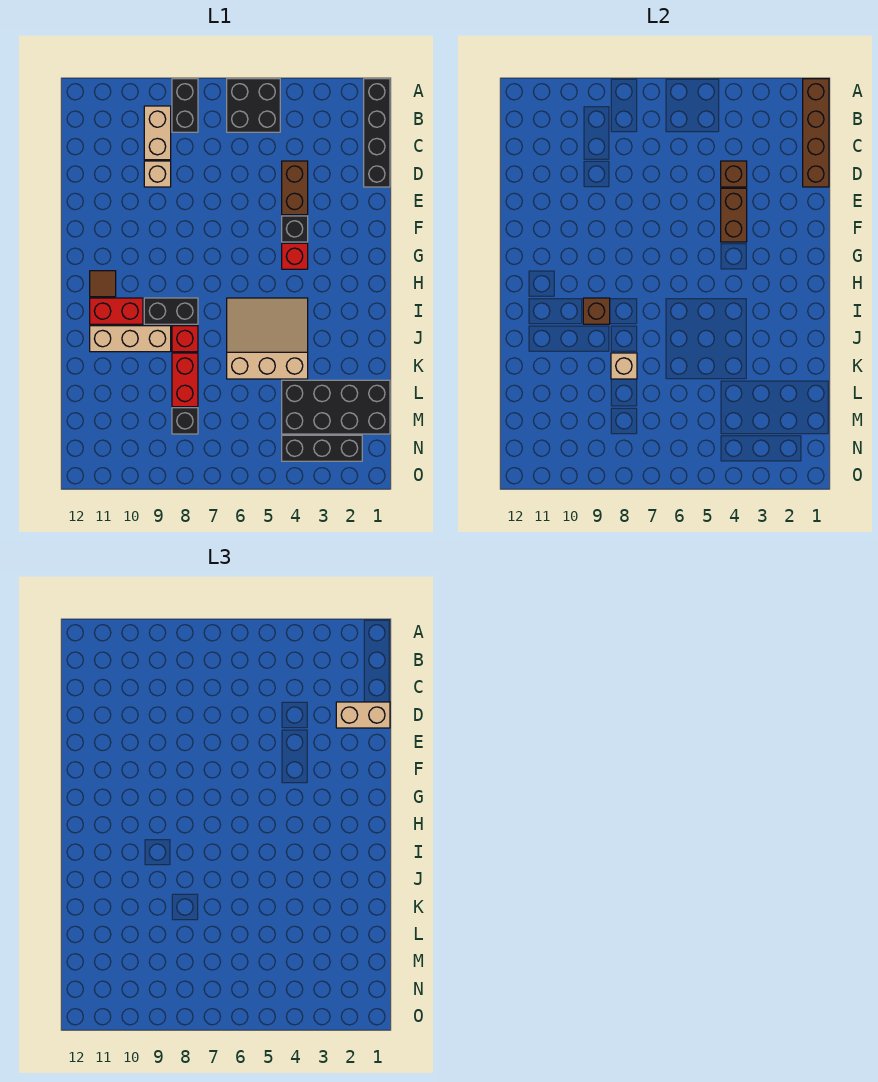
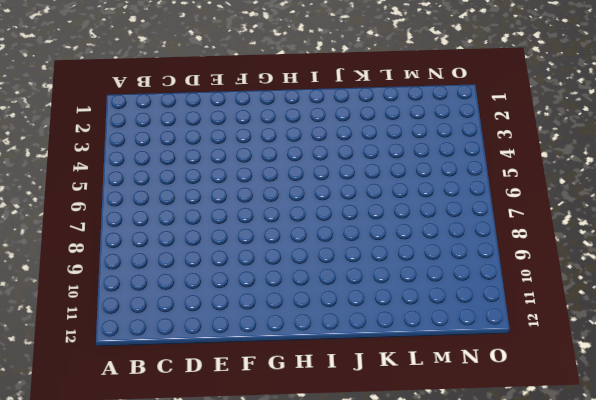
none -> black brick A1:D1 level 1
none -> black brick A5:B6 level 1
none -> black brick A8:B8 level 1

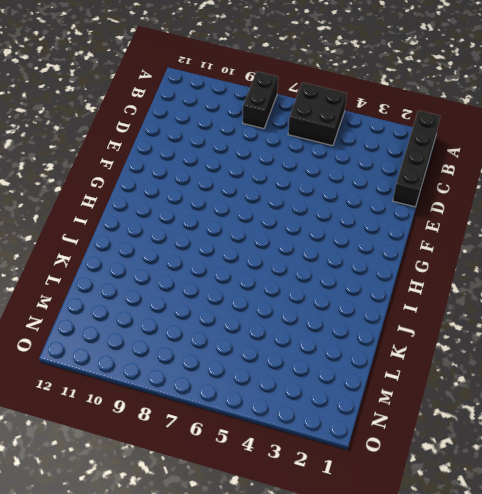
none -> tan brick B9:C9 level 1
none -> brown brick D4:E4 level 1
none -> tan brick D9 level 1

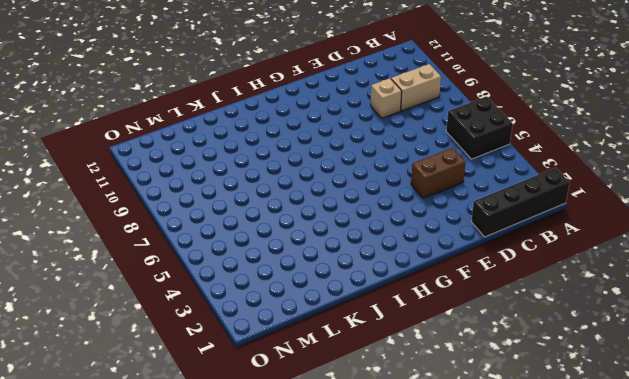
none -> black brick A8:B8 level 1
none -> black brick F4 level 1
none -> red brick G4 level 1

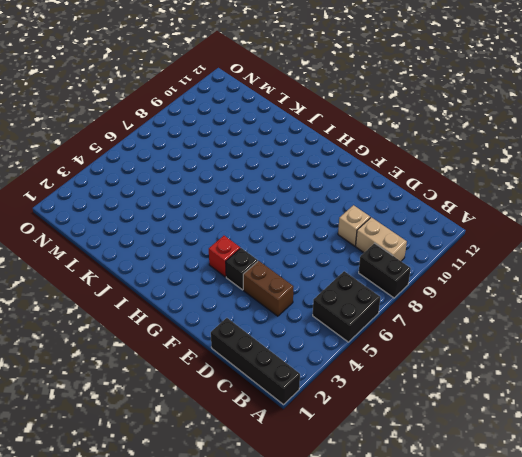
none -> brown tile H11 level 1
none -> tan slope I4:K6 level 1 top K
none -> black brick I8:I9 level 1

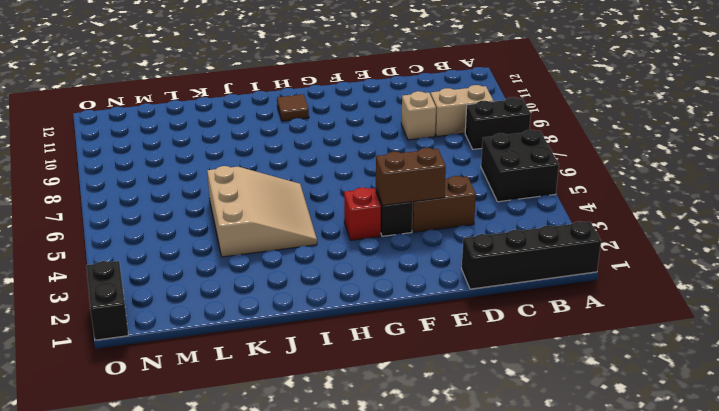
black brick O1:O2 level 1 -> black brick I8:I9 level 1
none -> red brick I10:I11 level 1
none -> red brick J8 level 1
none -> tan brick J9:J11 level 1

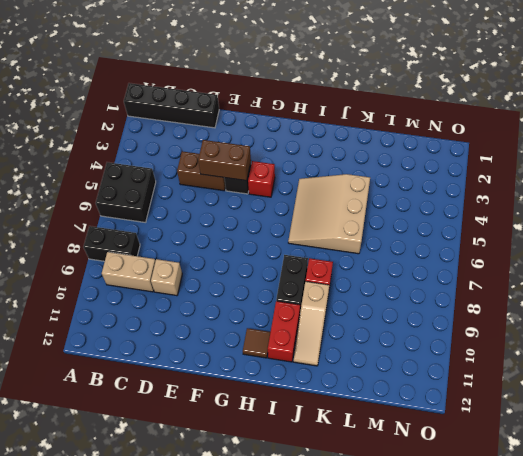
tan slope J9:J11 level 1 top 9 -> tan brick J9:J11 level 1
none -> red brick K8:L8 level 1
none -> black brick L1:M4 level 1
none -> black brick M8 level 1

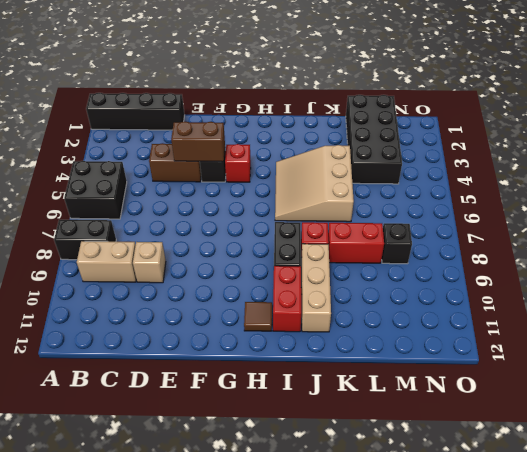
none -> black brick N2:N4 level 1
none -> brown brick A1:D1 level 2
none -> brown brick D4 level 2

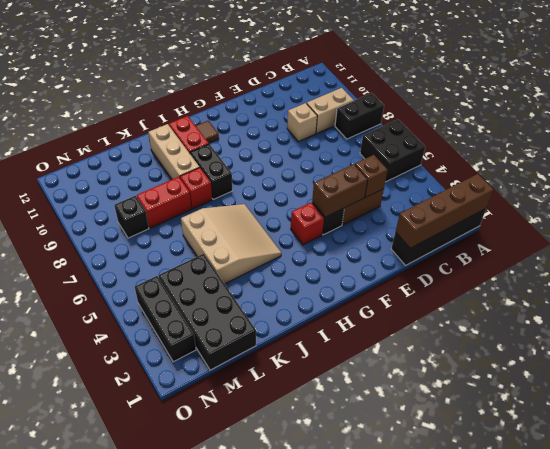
none -> brown brick I9 level 2
none -> tan brick K8 level 2
none -> tan brick D1:D2 level 3

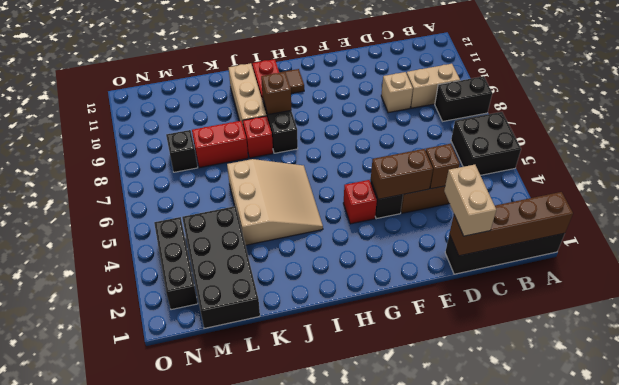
none -> tan brick K8 level 2

